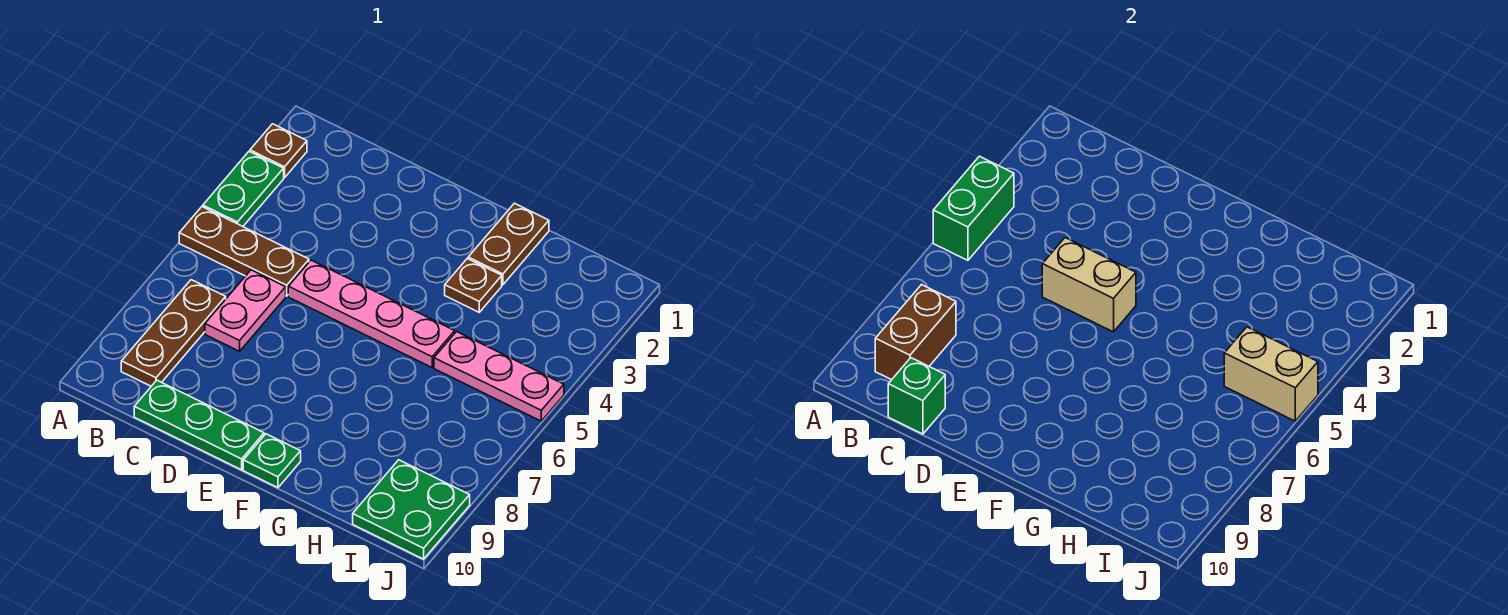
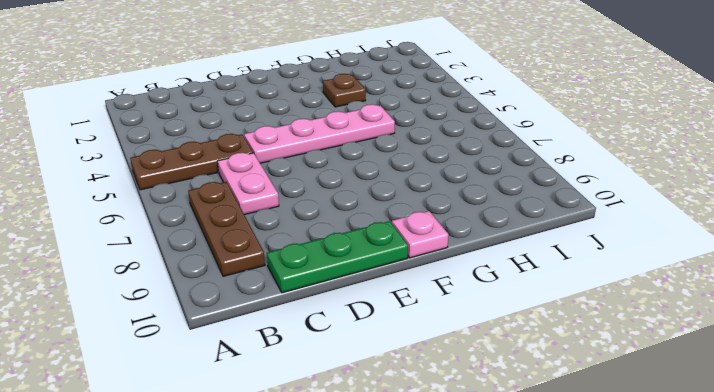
pink plate F10 level 1 -> green plate F10 level 1
none -> brown plate A2 level 1
none -> green plate A3:A4 level 1
none -> brown plate G1:G2 level 1

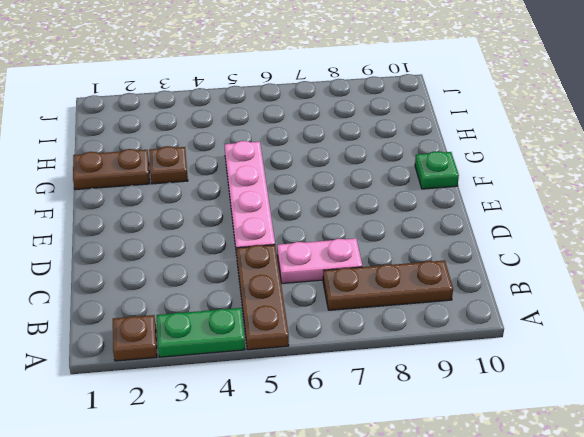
none -> green plate C10:E10 level 1
none -> pink plate H5:J5 level 1
none -> green plate I9:J10 level 1

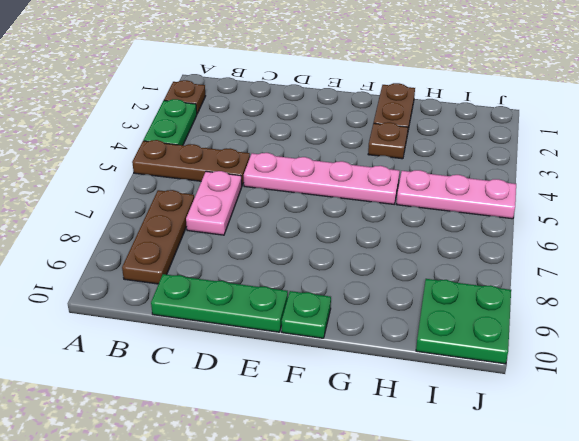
none -> green brick A4:A5 level 2
none -> brown brick B8:B9 level 2
none -> green brick C10 level 2

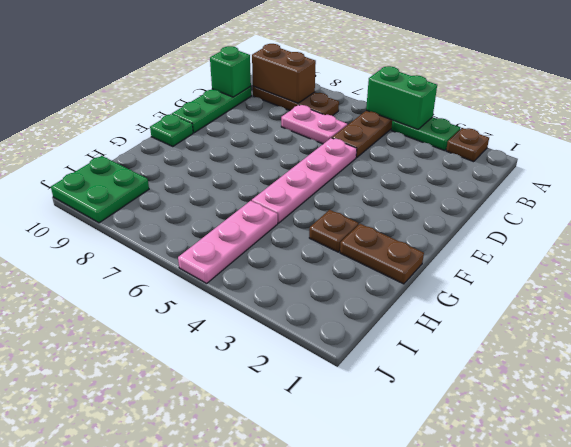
none -> tan brick D5:E5 level 2
none -> tan brick I5:J5 level 2

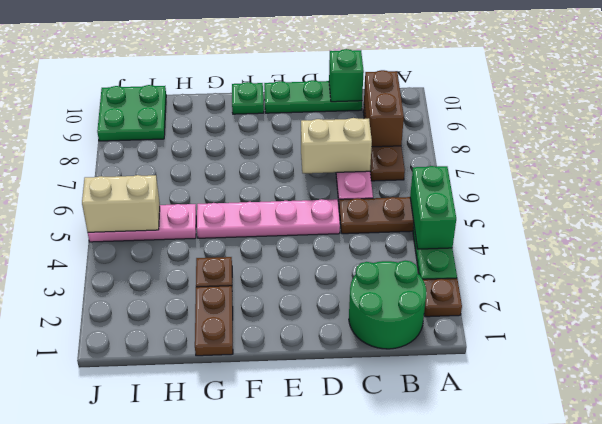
green round brick B1:C2 level 1 -> none
tan brick C7:D7 level 2 -> tan brick D5:E5 level 2

